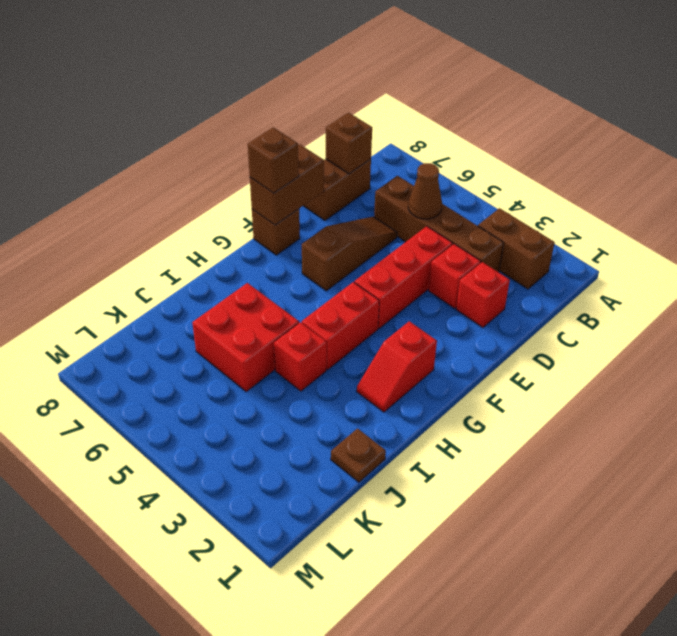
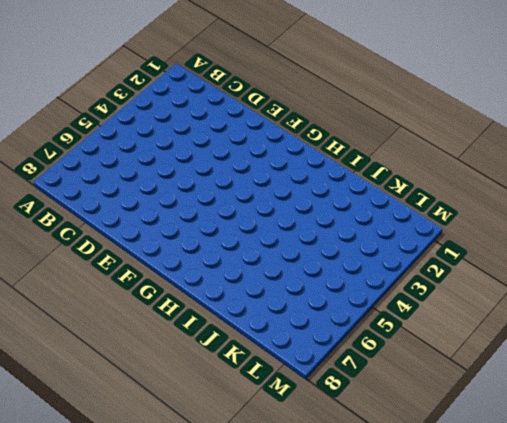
none -> brown brick B2:B3 level 1
none -> brown brick C3:C6 level 1
none -> brown brick C8:D8 level 1

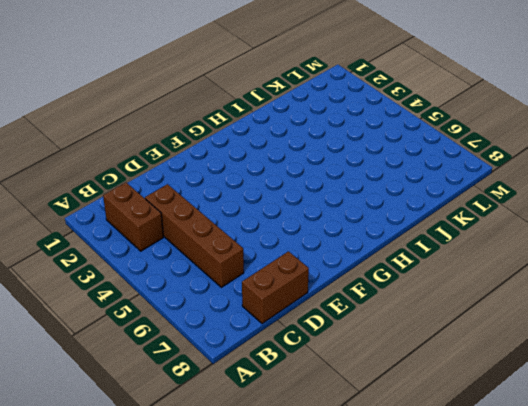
none -> red brick D2 level 1
none -> red brick D3 level 1
none -> red brick D4:F4 level 1

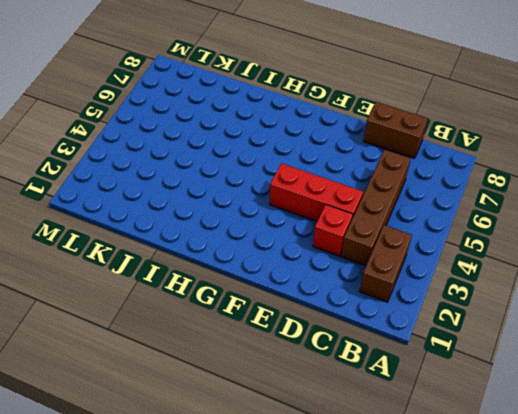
none -> red brick D2 level 1
none -> brown slope D6:F6 level 1 top F
none -> brown brick F8 level 1

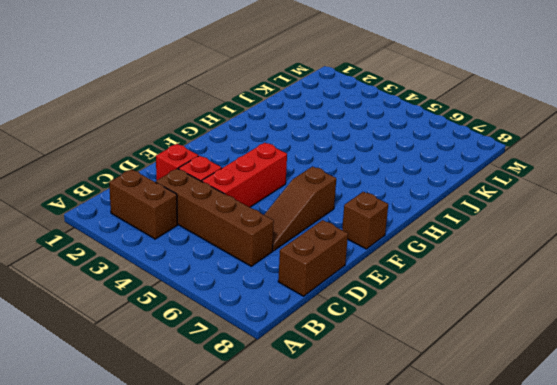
none -> red slope G2:H2 level 1 top G
none -> red brick G4:H4 level 1
none -> red brick I4 level 1

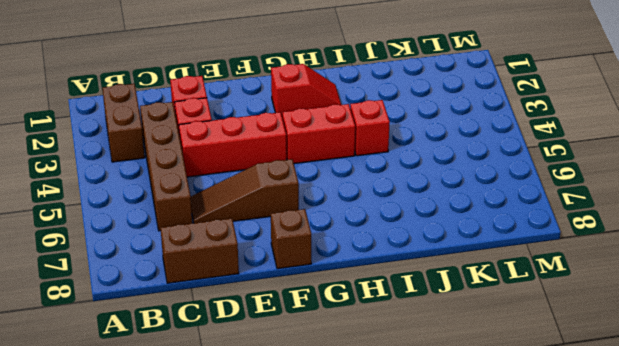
none -> red brick I5:J6 level 1
none -> brown plate J1 level 1
none -> brown cone C5 level 2

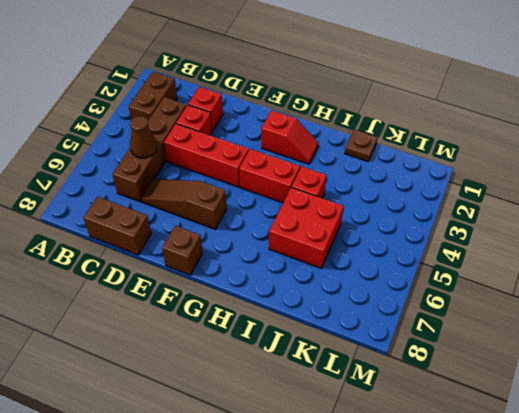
none -> brown brick C8 level 2
none -> brown brick E8:F8 level 2
none -> brown brick F8 level 3

